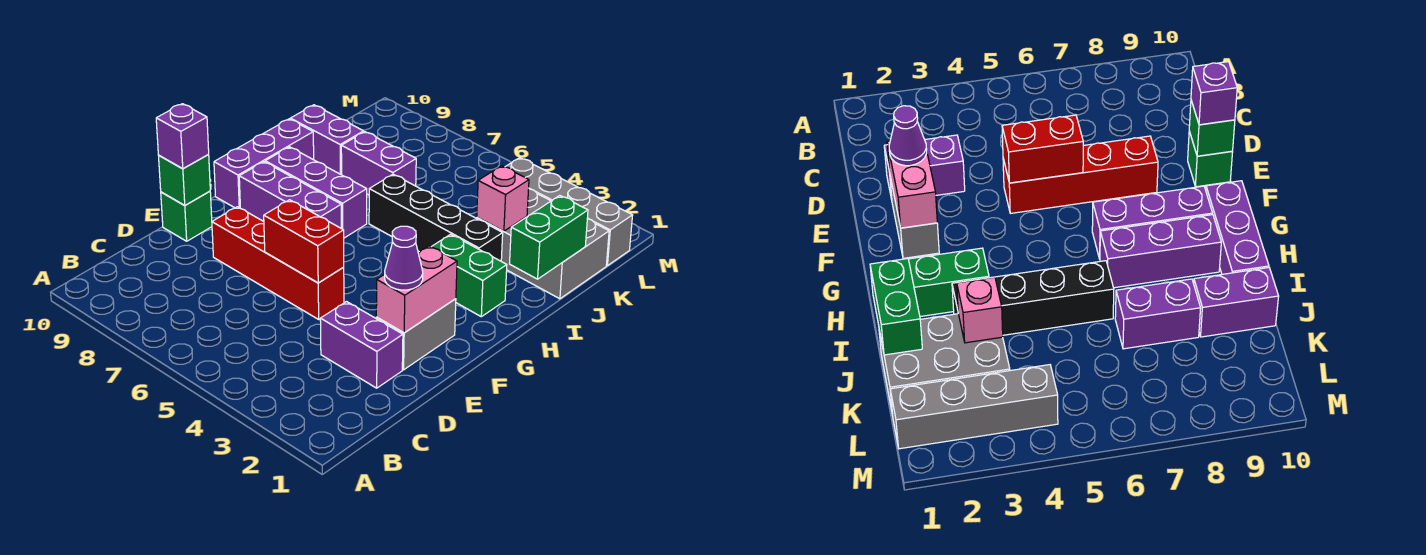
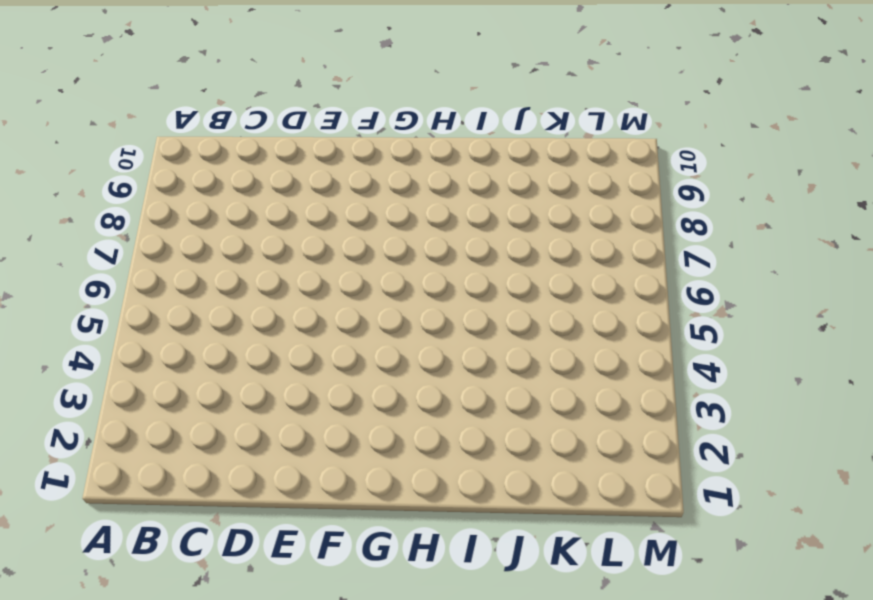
none -> purple brick D2:D3 level 1
none -> grey brick E2:F2 level 1
none -> red brick E5:E8 level 1

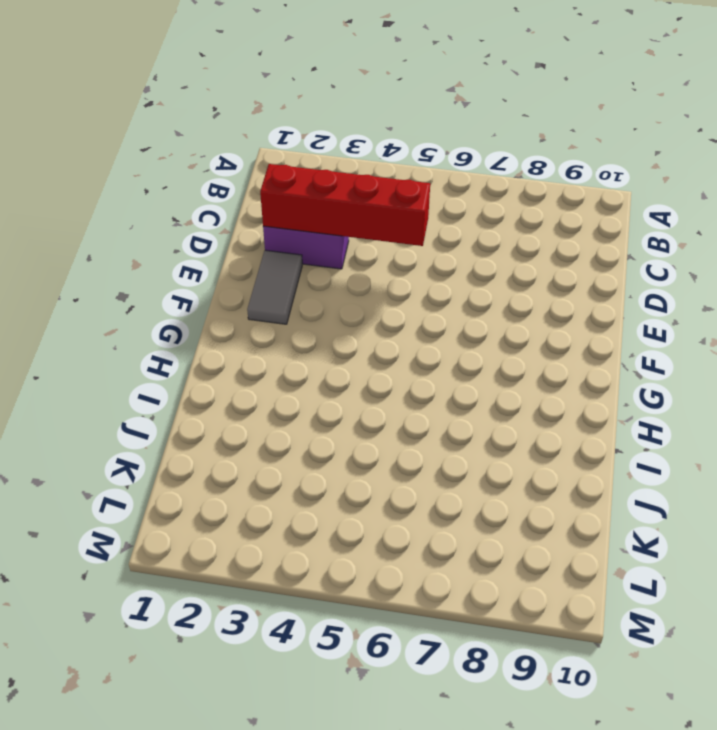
red brick D2:D5 level 2 -> red brick E5:E8 level 1
grey tile E2:F2 level 1 -> grey brick E2:F2 level 1
none -> green brick E10 level 1
none -> purple brick G7:G9 level 1
none -> purple brick G10:I10 level 1

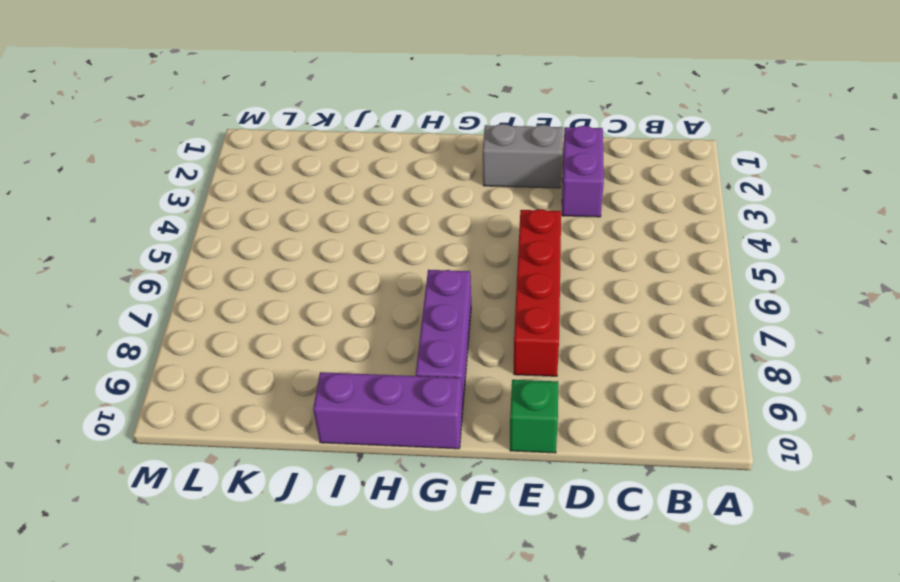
none -> green brick H2:H3 level 1
none -> purple brick H7:H9 level 1
none -> black brick I3:I6 level 1

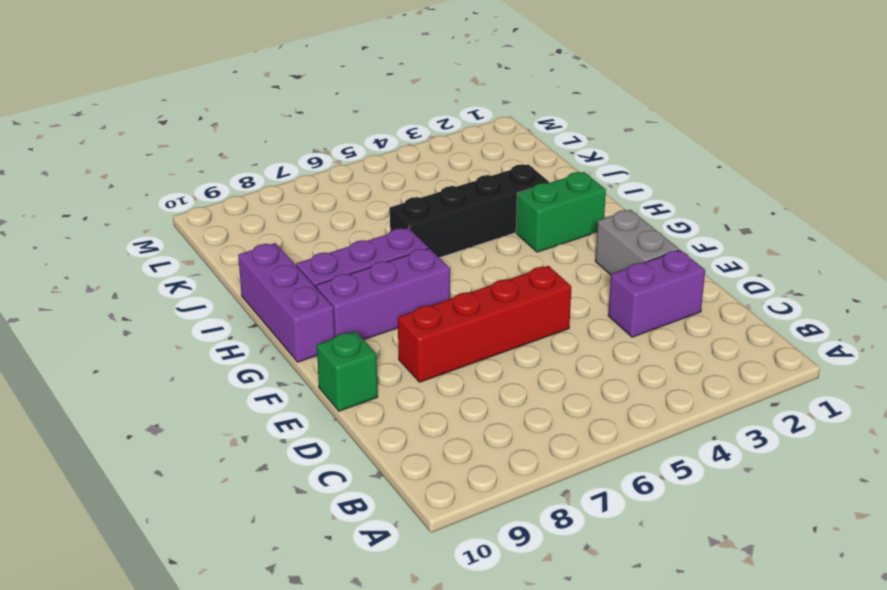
none -> grey brick J1:K3 level 1
none -> purple brick J7:J8 level 1
none -> purple brick J9:J10 level 1

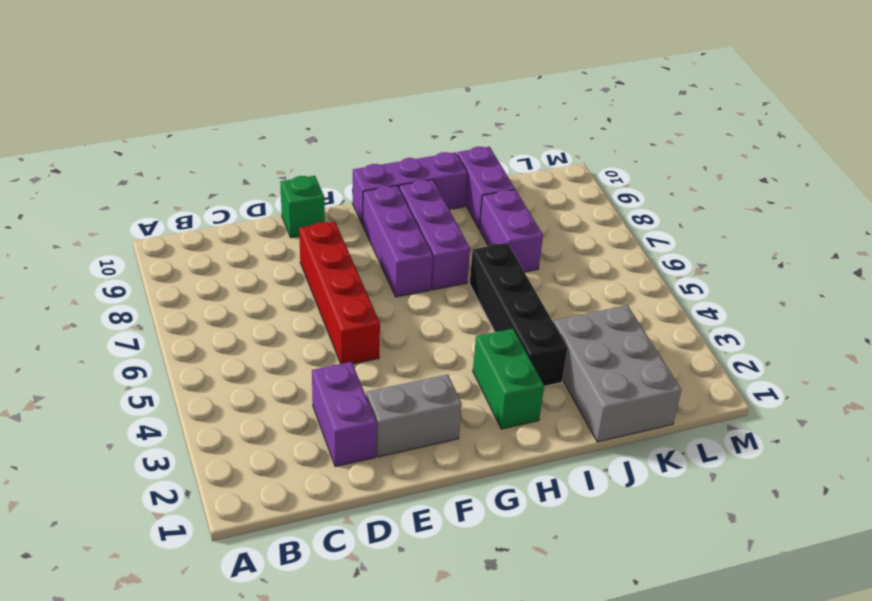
none -> grey brick L1:L4 level 1
none -> pink brick E2:F2 level 2
none -> red brick E5:E6 level 2

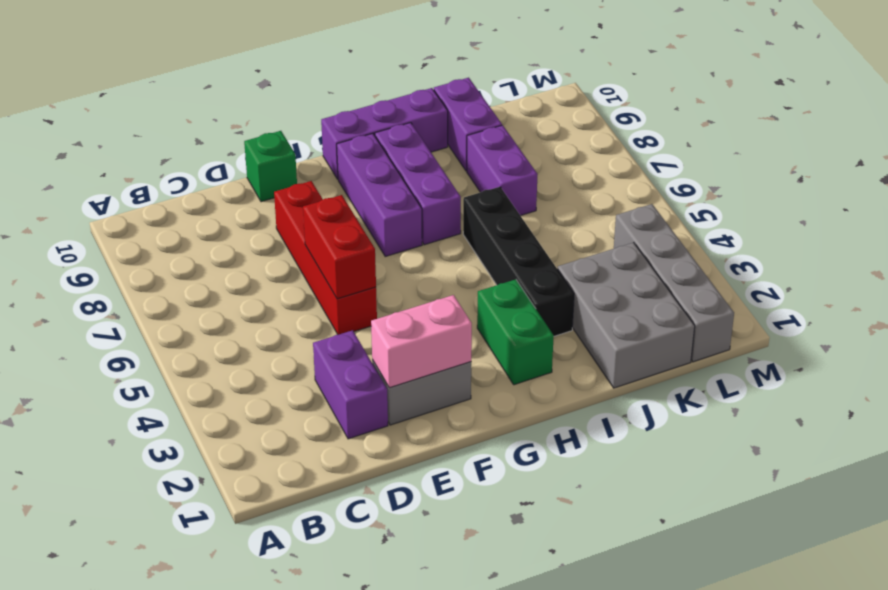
none -> green brick E10 level 2
none -> green brick I1:J1 level 2
none -> pink brick J3 level 2

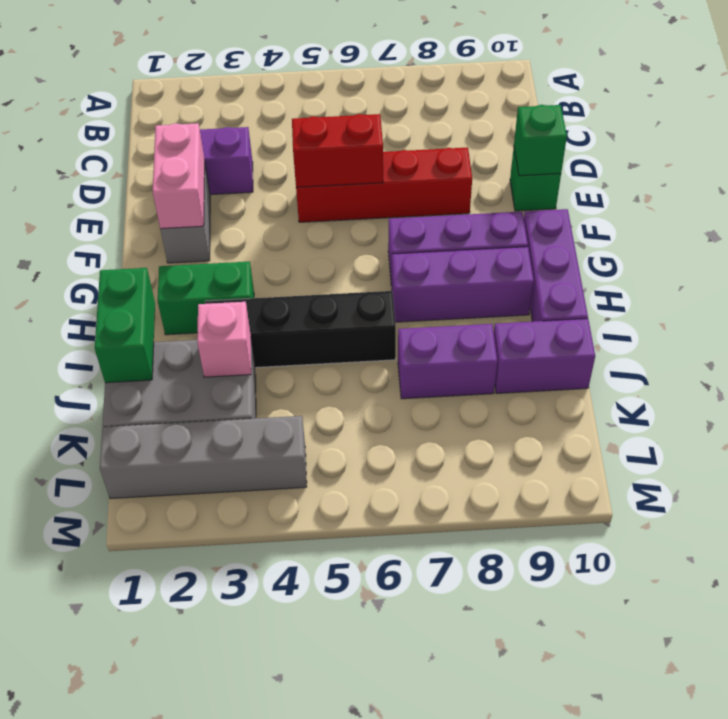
none -> purple cone E2 level 3
none -> purple brick E10 level 3

